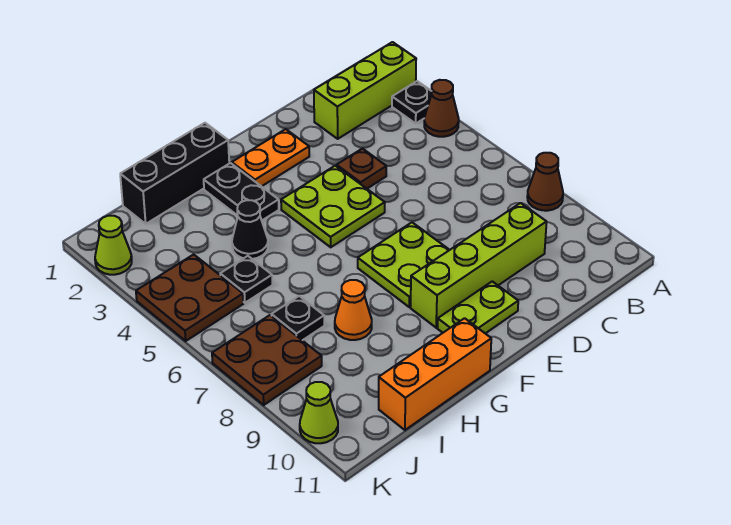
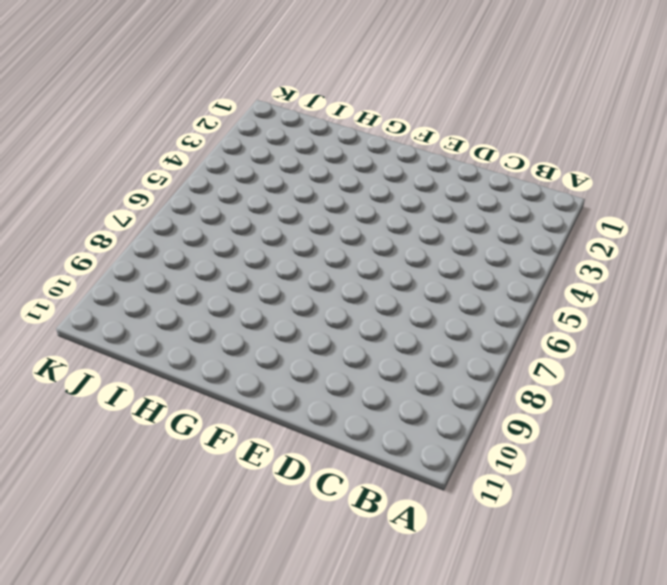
none -> lime brick A2:C2 level 1
none -> black plate A3 level 1
none -> brown cone A4 level 1

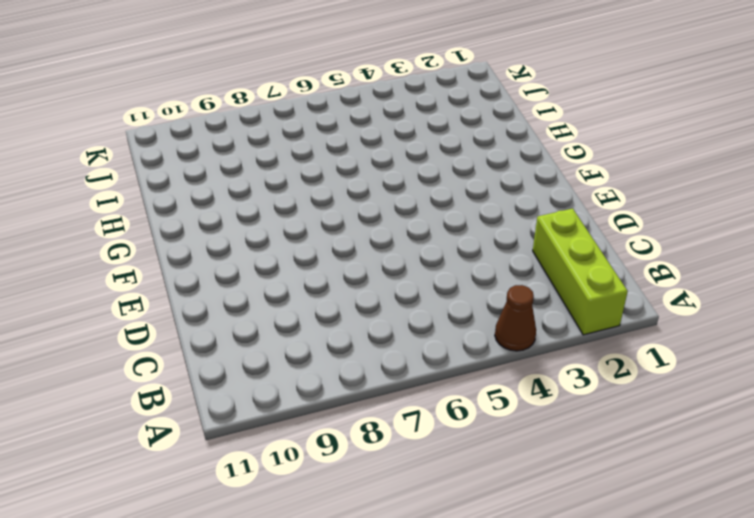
none -> black plate A3 level 1
none -> brown cone A8 level 1
none -> lime brick C9:F9 level 1

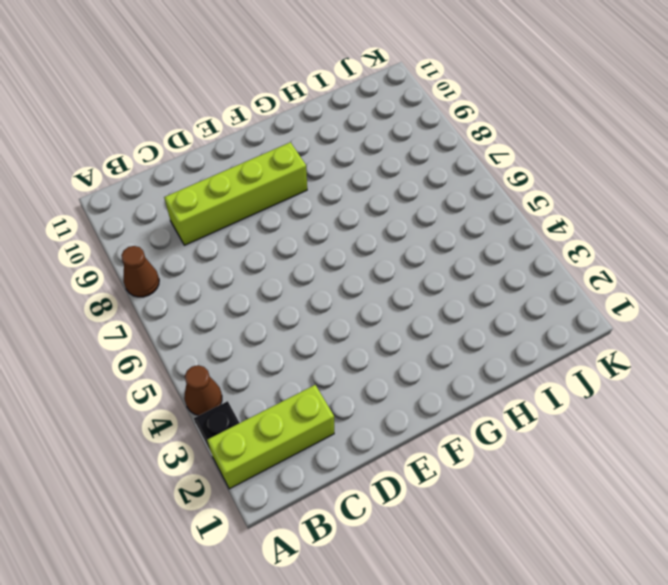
none -> brown plate D4 level 1
none -> orange plate E2:F2 level 1
none -> lime plate E4:F5 level 1

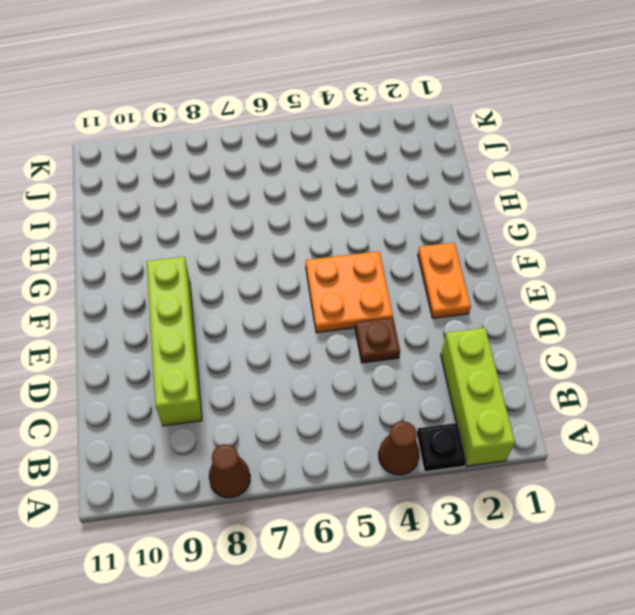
orange plate E4:F5 level 1 -> lime plate E4:F5 level 1
none -> lime plate E7:F8 level 1
none -> lime plate E10:F10 level 1
none -> black brick G1:I1 level 1

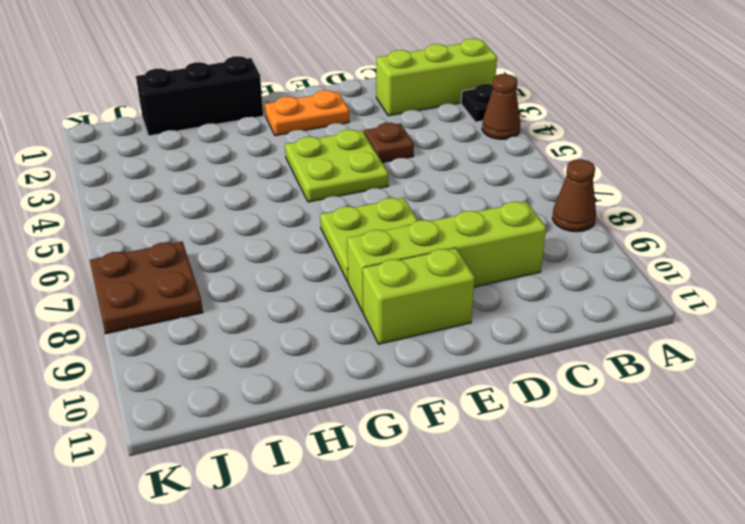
lime brick E10:F10 level 1 -> lime plate E10:F10 level 1
none -> black plate G2:G3 level 1
none -> orange brick G11:I11 level 1
none -> black cone H4 level 1

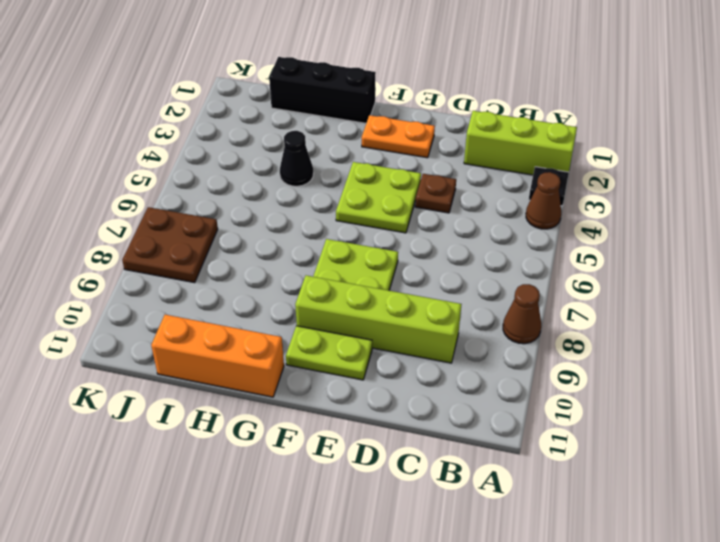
none -> black plate G2:G3 level 1
none -> orange cone H8 level 1
none -> black plate I5 level 1

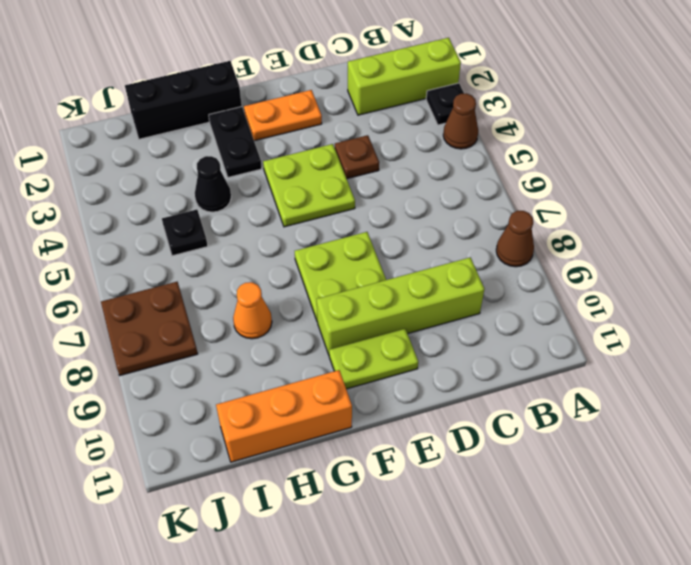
none -> black plate I7 level 1
none -> brown plate J4:K5 level 1
none -> lime cone K2 level 1

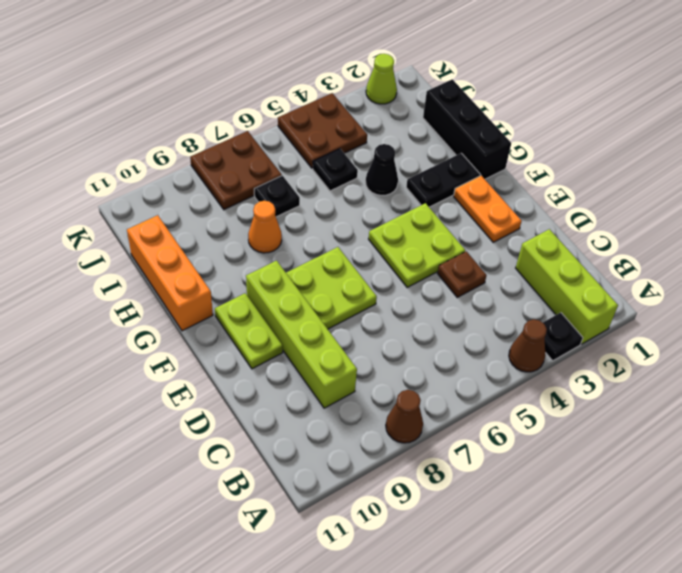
none -> lime cone K10 level 1

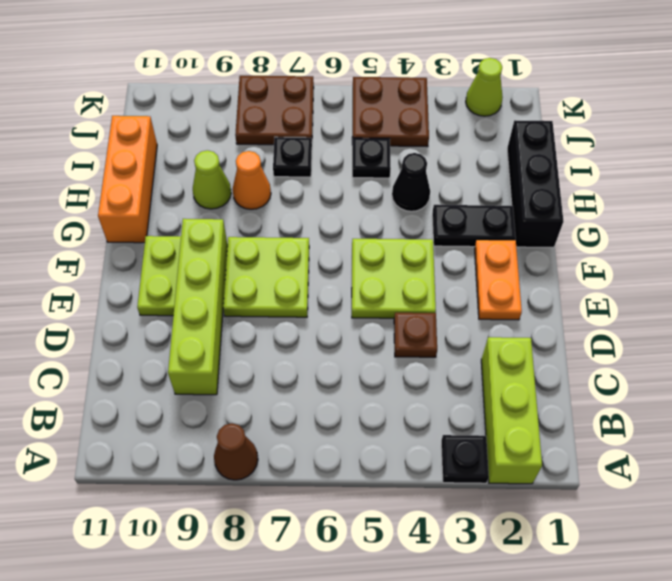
lime cone H9 level 1 -> lime cone K10 level 1
none -> brown cone A4 level 1

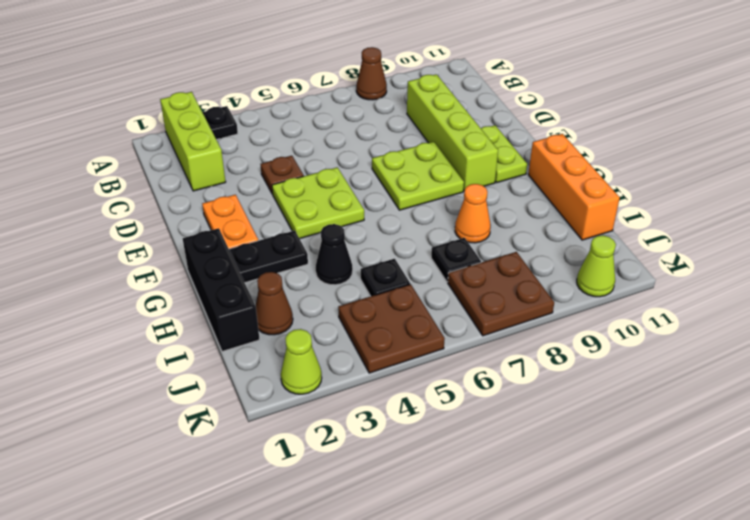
brown cone I2 level 1 -> brown cone A4 level 1

